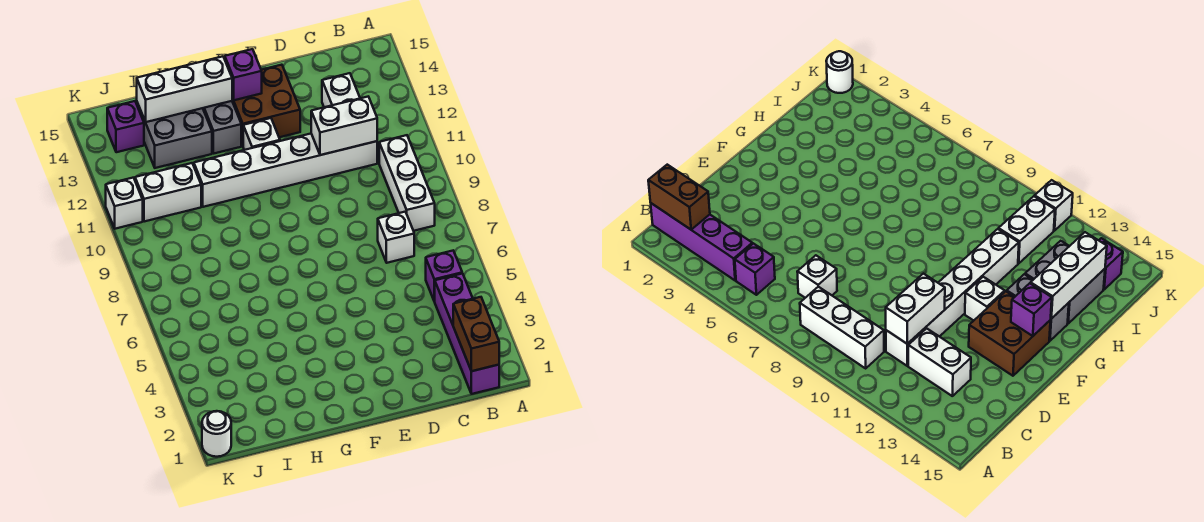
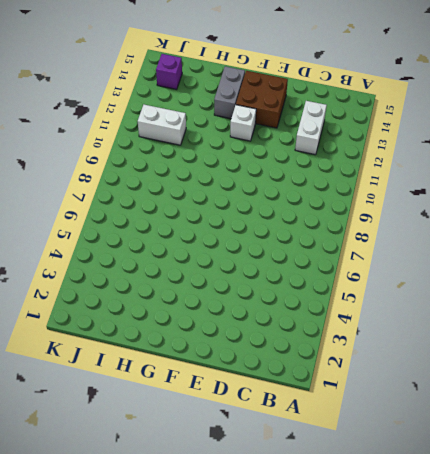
none -> purple brick B1:B4 level 1
none -> purple brick B5 level 1
none -> white brick B8:B10 level 1

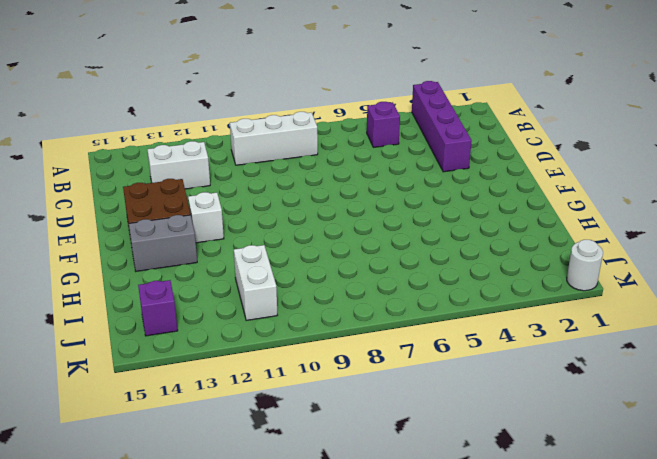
purple brick A3:D3 level 1 -> purple brick B1:B4 level 1
none -> white brick C7 level 1
none -> white brick C11:H11 level 1
none -> grey brick H13:I14 level 1

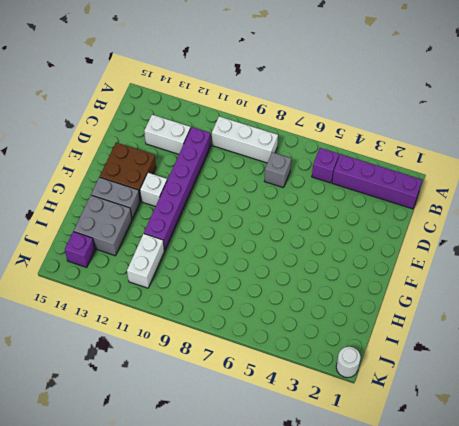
grey brick C7 level 1 -> white brick C7 level 1
purple brick C11:H11 level 1 -> white brick C11:H11 level 1
none -> white brick K11 level 1
none -> brown brick B1:B2 level 2
none -> white brick C11:D11 level 2

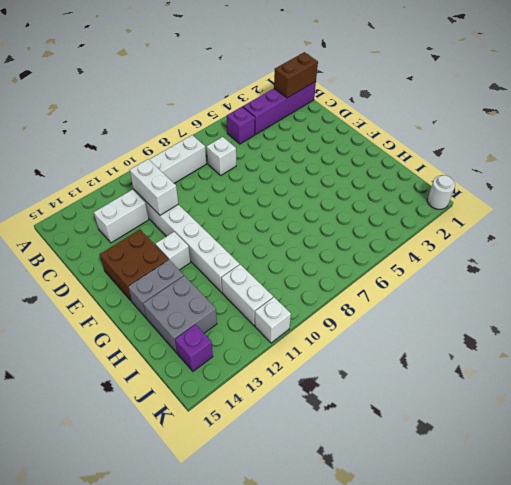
none -> purple brick F14 level 2
none -> white brick G14:I14 level 2

